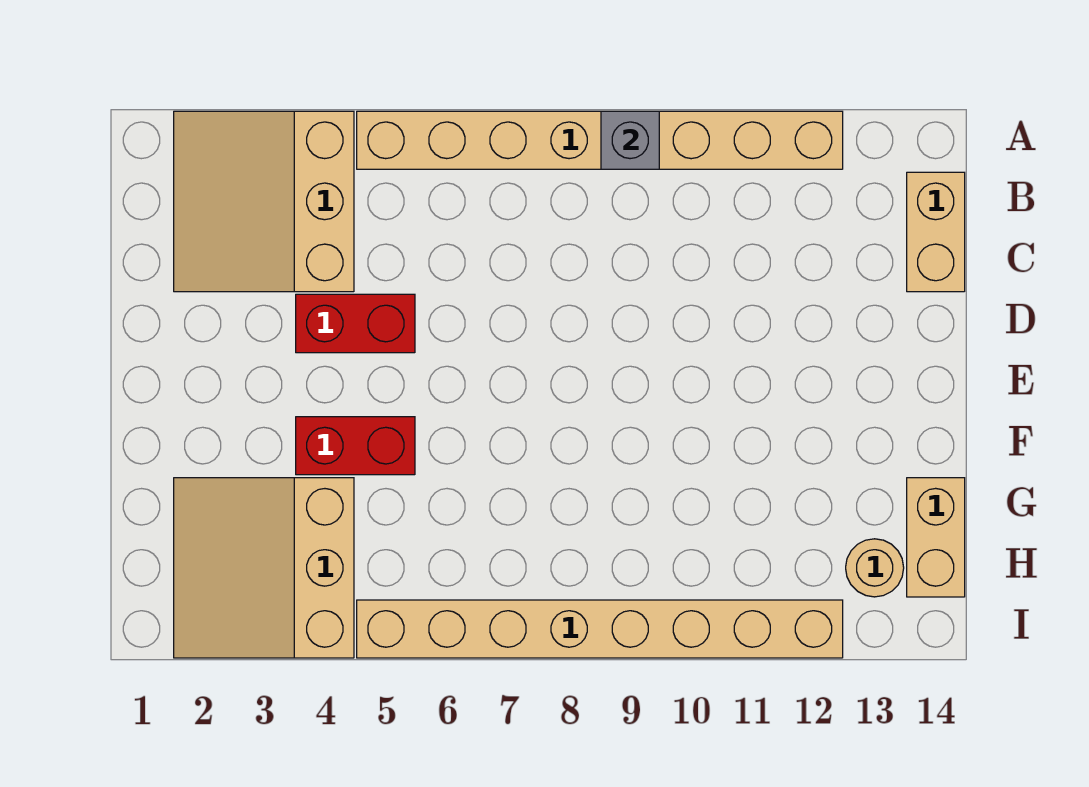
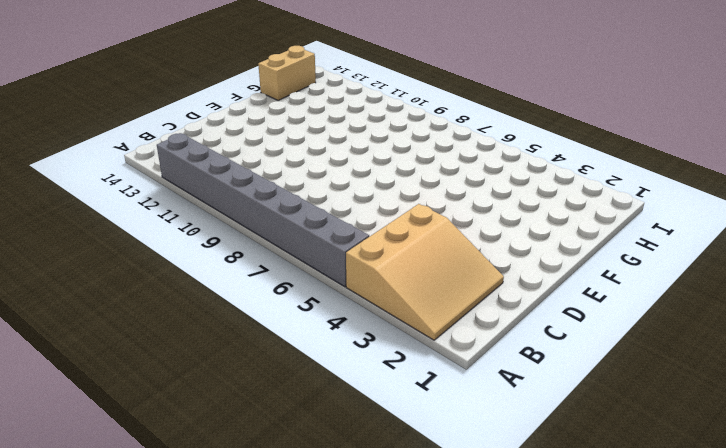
grey brick A5:A12 level 1 -> tan brick A5:A12 level 1
none -> tan brick B14:C14 level 1
none -> red brick D4:D5 level 1

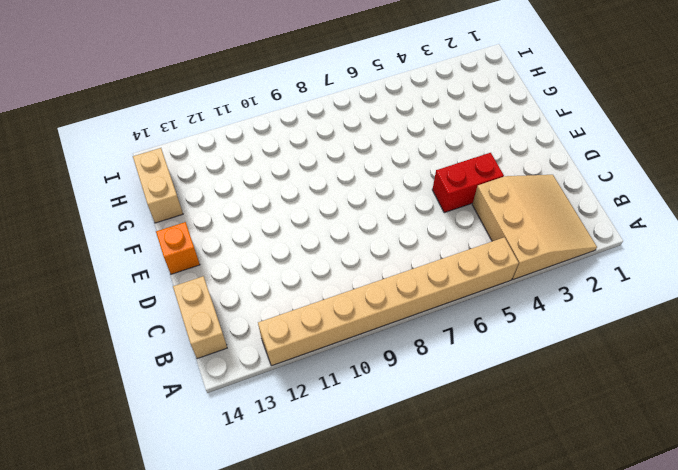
orange brick E14 level 1 -> none
none -> red brick F4:F5 level 1
none -> tan slope G2:I4 level 1 top 4

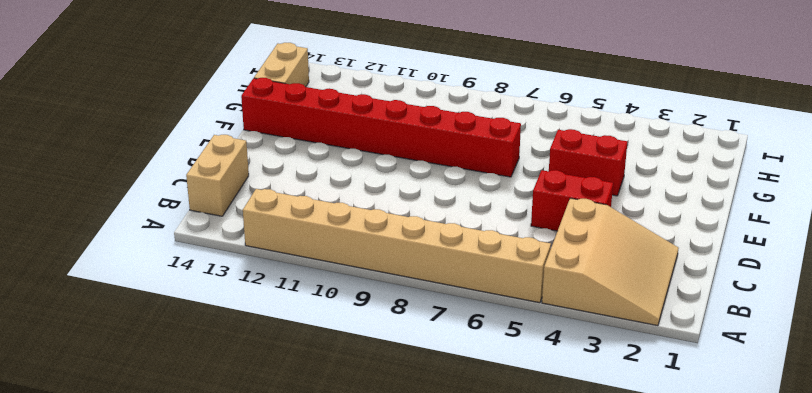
red brick F7:F14 level 1 -> none
none -> tan slope G2:I4 level 1 top 4
none -> tan round brick H13 level 1

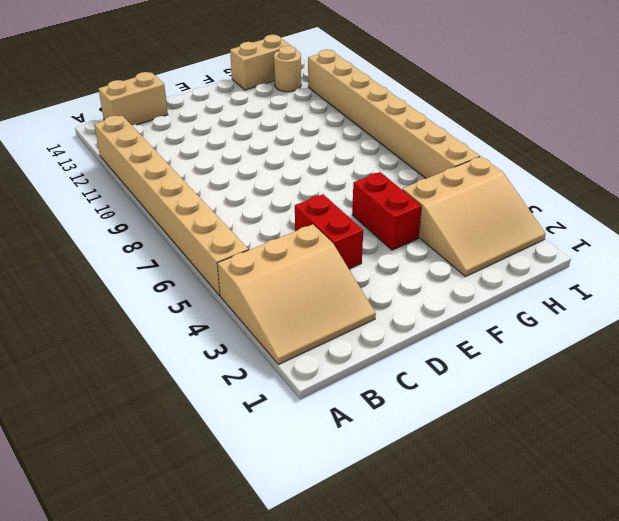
none -> grey brick A9 level 2

